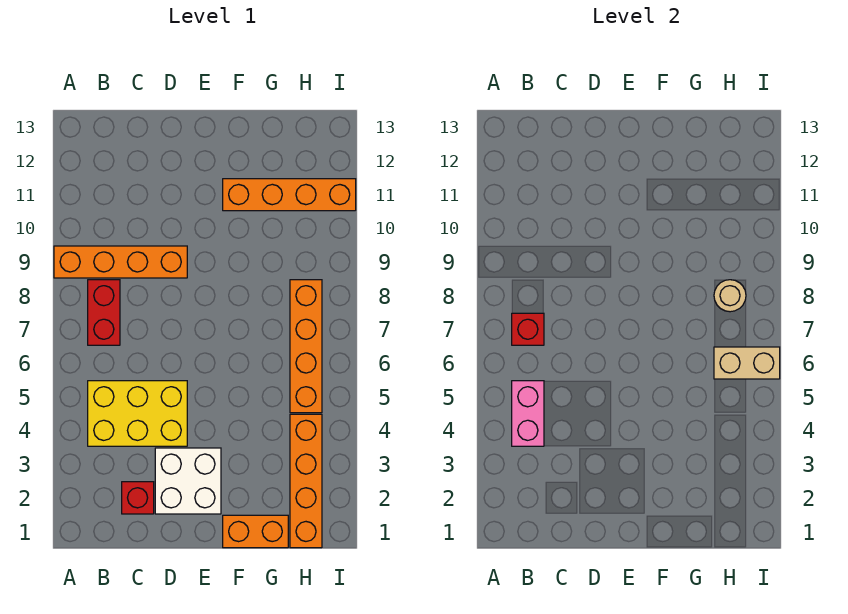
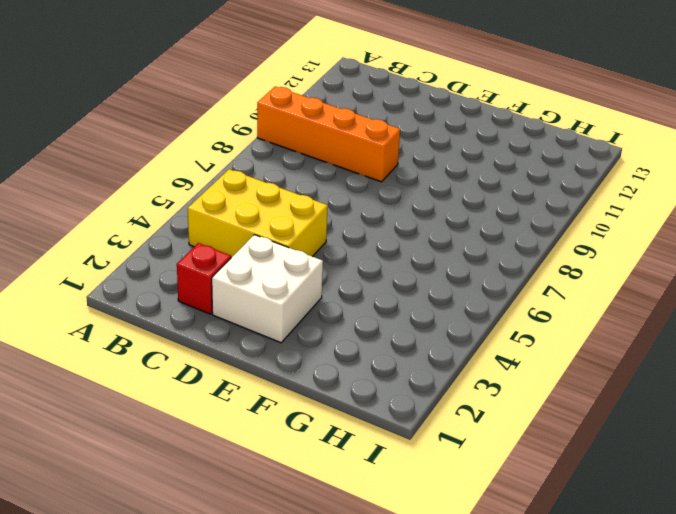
none -> red brick B7:B8 level 1
none -> orange brick F1:G1 level 1
none -> orange brick F11:I11 level 1

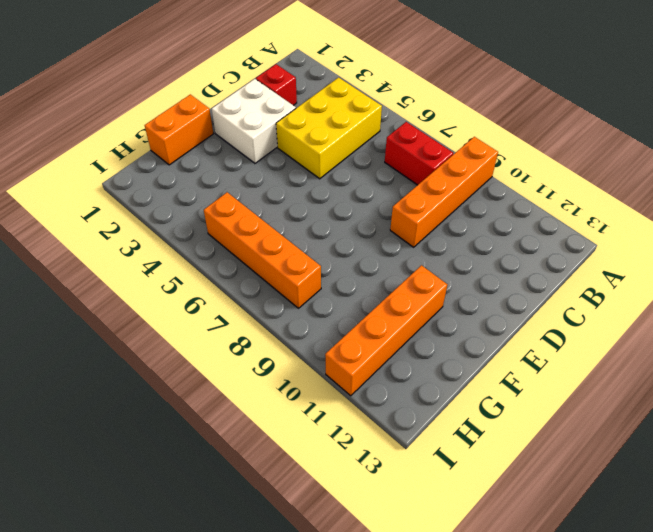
none -> orange brick H1:H4 level 1
none -> pink brick B4:B5 level 2
none -> red brick B7 level 2

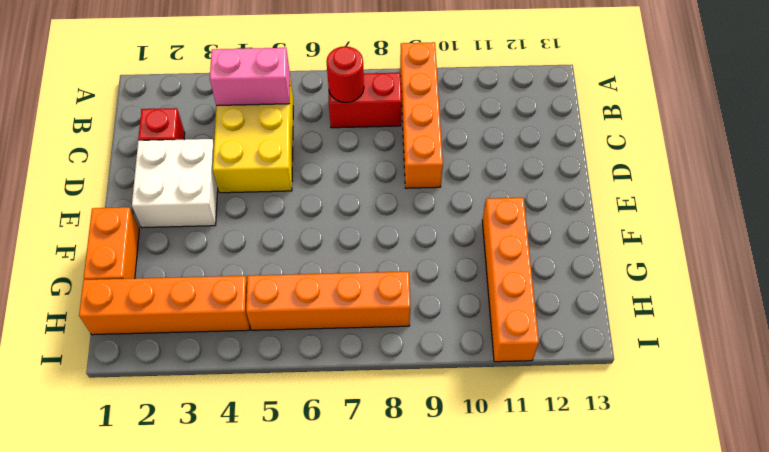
red round brick B7 level 2 -> red brick B7 level 2
none -> tan brick H6:I6 level 2
none -> tan round brick H8 level 2

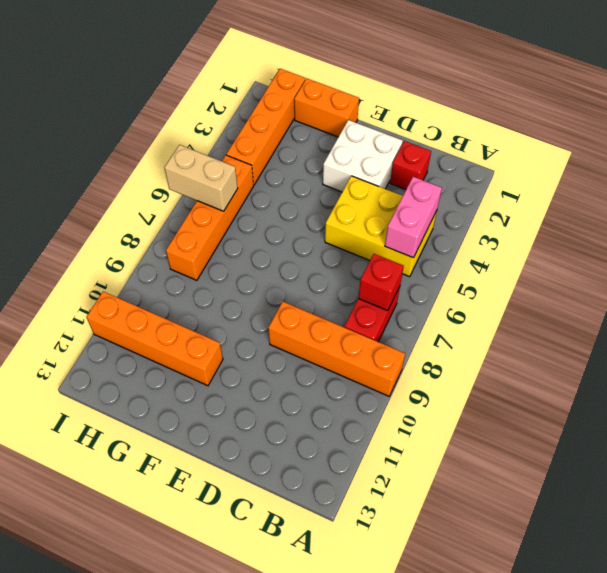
none -> tan round brick H8 level 2

